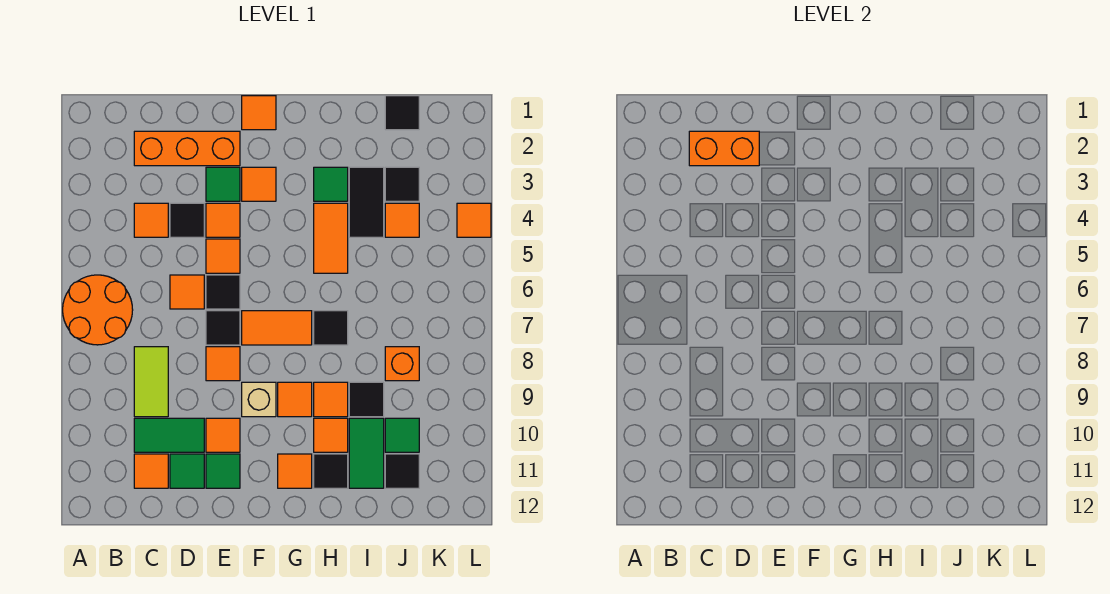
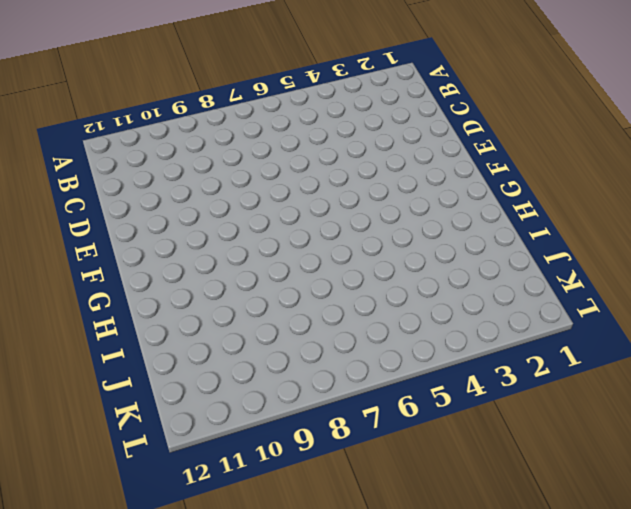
none -> orange round brick A6:B7 level 1
none -> orange brick C2:E2 level 1
none -> orange tile C4 level 1
none -> lime tile C8:C9 level 1

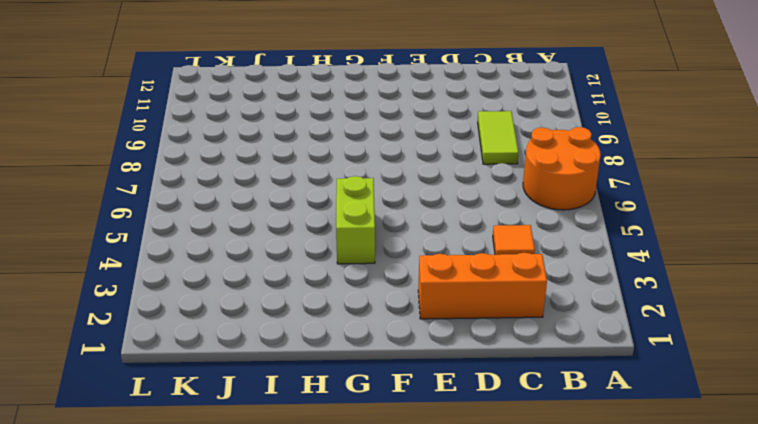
lime brick G4:G5 level 1 -> none
none -> green tile C10:D10 level 1
none -> orange tile C11 level 1
none -> black tile D4 level 1
none -> orange tile D6 level 1

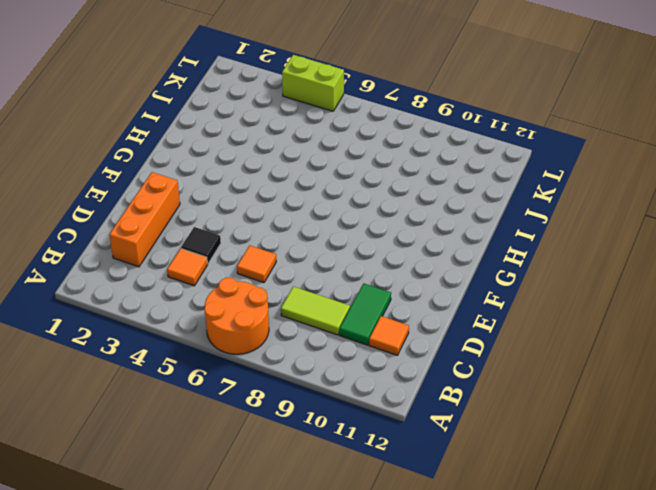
lime brick L4:L5 level 1 -> orange tile L4 level 1
none -> green tile D11 level 1
none -> green tile E3 level 1
none -> orange tile E4 level 1
none -> orange tile E5 level 1

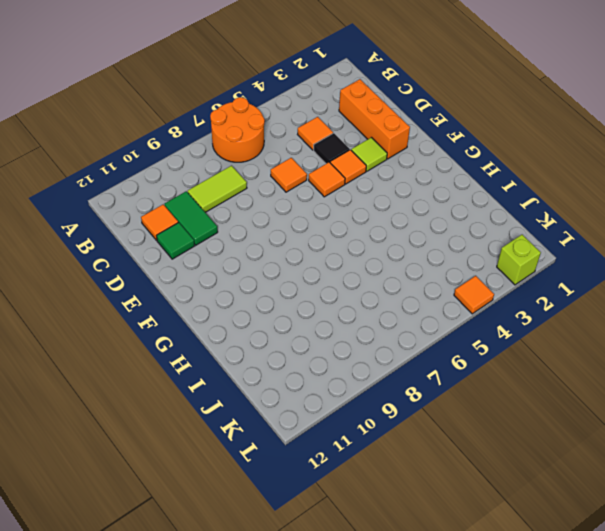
lime tile E3 level 1 -> green tile E3 level 1
lime brick L2 level 1 -> none
none -> black tile E6 level 1
none -> black tile E7 level 1
none -> orange tile E8 level 1
none -> orange tile E10 level 1

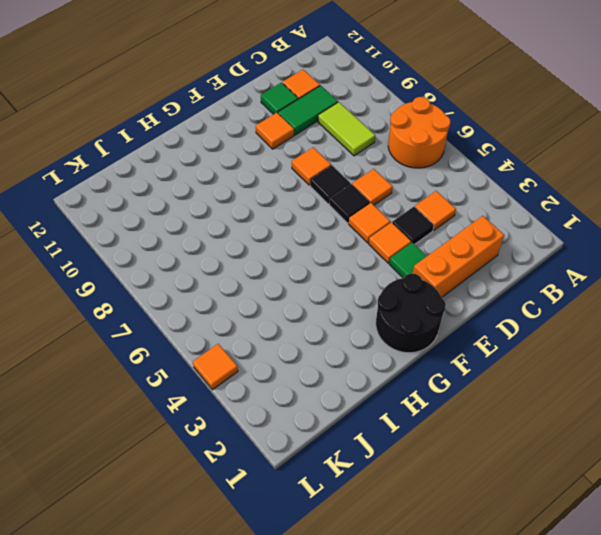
black round brick F1:G2 level 1 -> orange tile F1 level 1
none -> green tile E11 level 1
none -> orange tile F3 level 1
none -> orange tile F7:G7 level 1
none -> tan brick F9 level 1

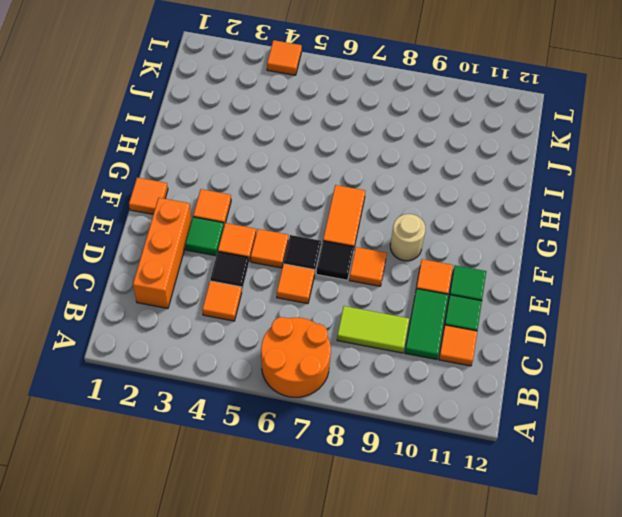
tan round brick F9 level 1 -> tan brick F9 level 1
none -> orange tile G9 level 1
none -> orange tile G11 level 1
none -> green tile H3 level 1
none -> orange tile H4:H5 level 1

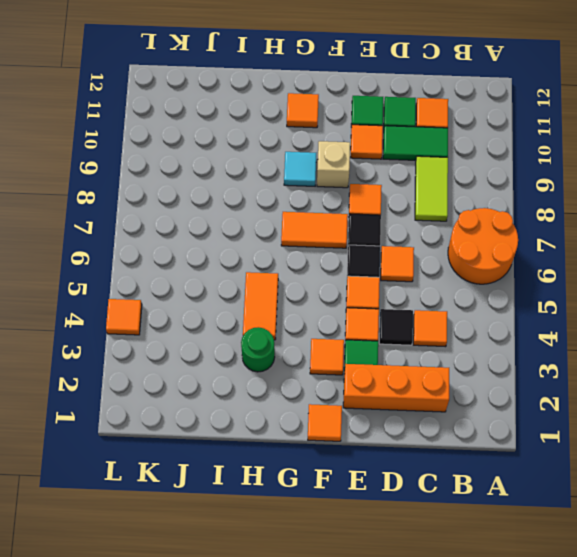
cyan tile G9 level 1 -> orange tile G9 level 1
green round brick H3 level 1 -> green tile H3 level 1
none -> black tile H7 level 1
none -> orange tile H9 level 1
none -> orange tile H10 level 1
none -> black tile H11 level 1

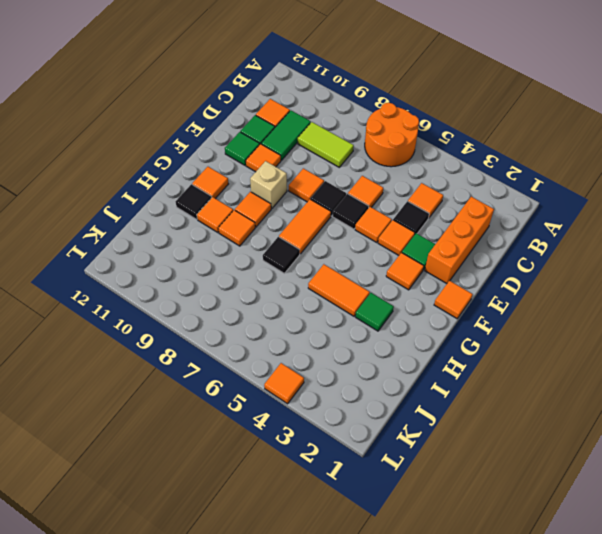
none -> black tile I3:I4 level 1
none -> black tile I9 level 1
none -> green tile I10:I11 level 1
none -> black tile J1 level 1

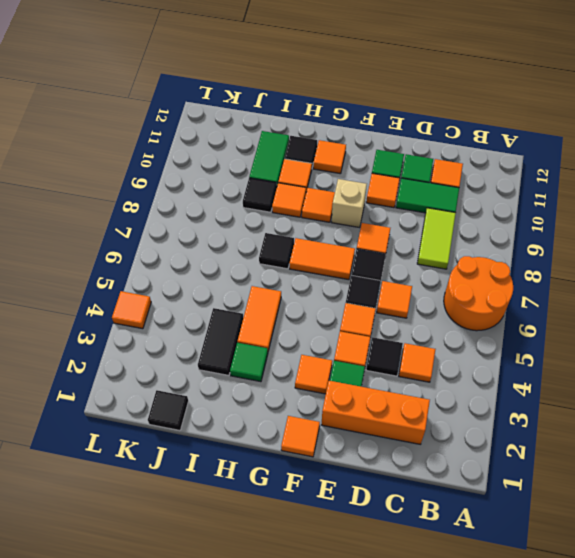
none -> black tile J3 level 1
none -> orange tile J4 level 1
none -> orange brick J8 level 1
none -> green tile J10 level 1

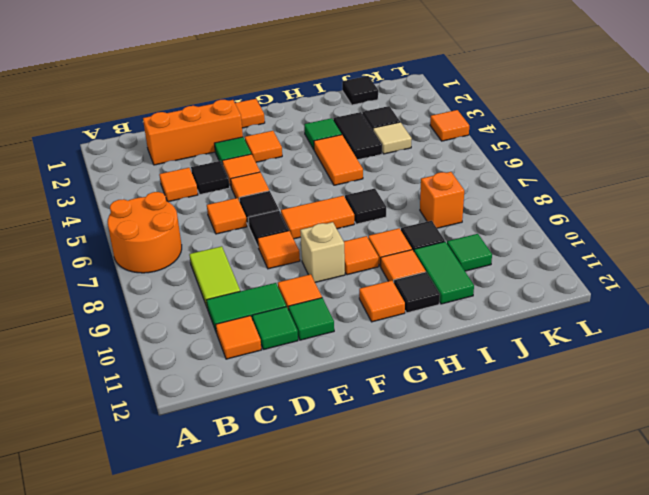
tan tile J4 level 1 -> orange tile J4 level 1
none -> black tile J11 level 1
none -> orange brick C2:D2 level 2

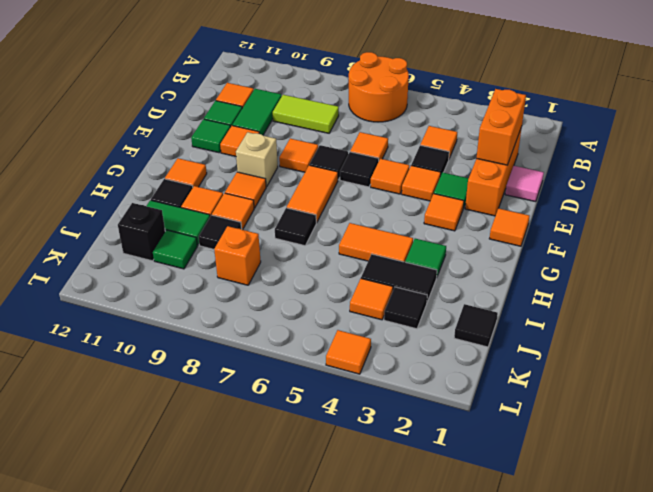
pink tile D1 level 1 -> none
black brick J11 level 1 -> black tile J11 level 1

